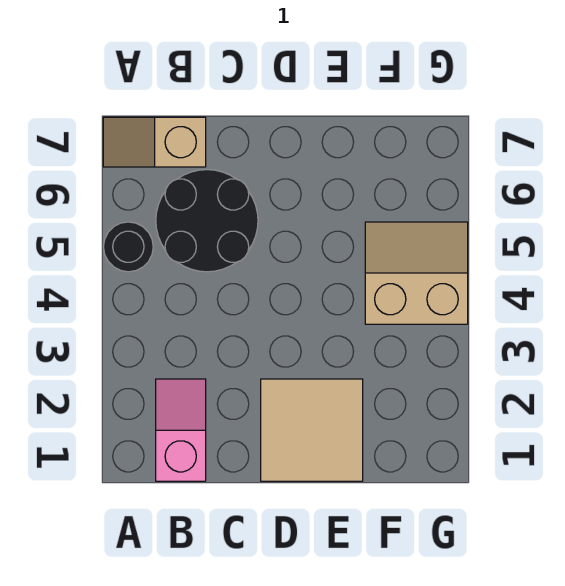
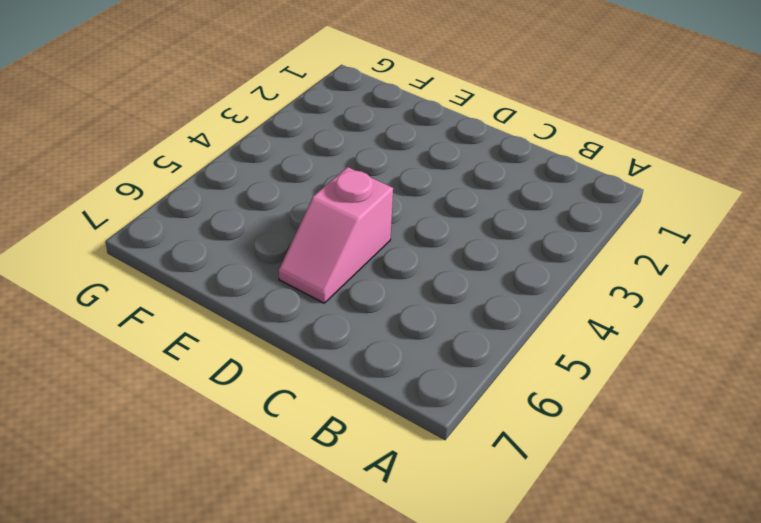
pink slope D5:D6 level 1 top 5 -> pink slope B1:B2 level 1 top 1
none -> black round brick A5 level 1
none -> tan slope A7:B7 level 1 top B

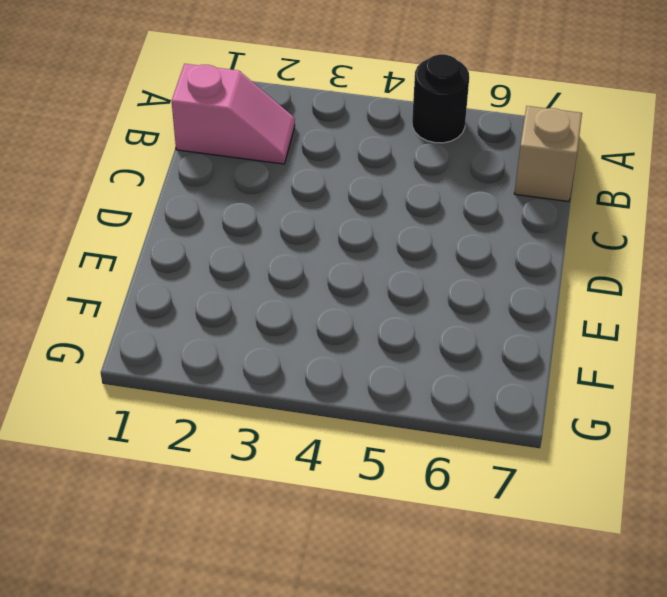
none -> black round brick B5:C6 level 1
none -> tan tile D1:E2 level 1

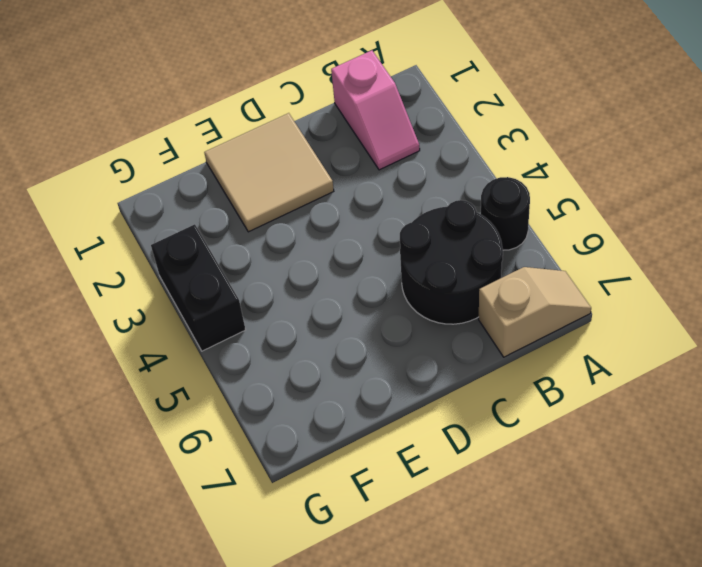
black brick G3:G4 level 1 -> tan slope F4:G5 level 1 top 4

